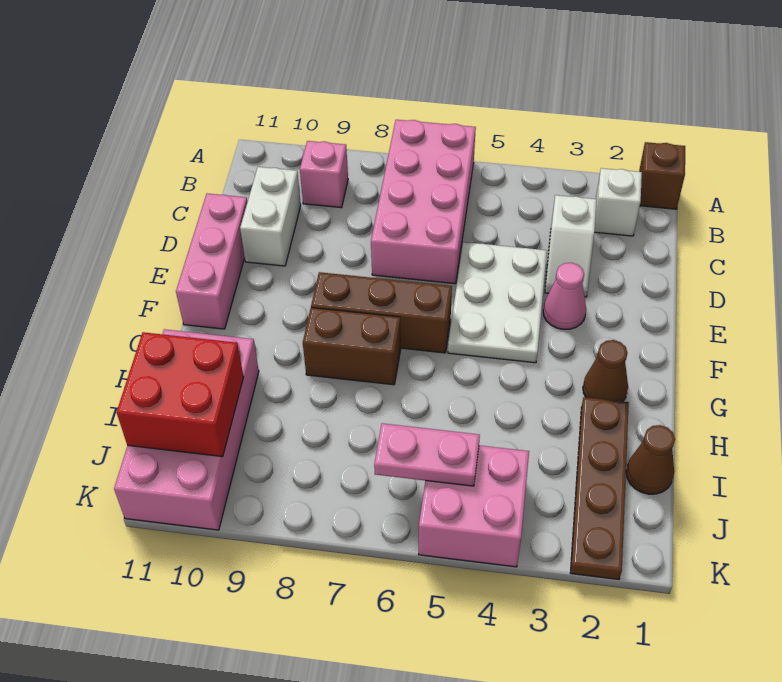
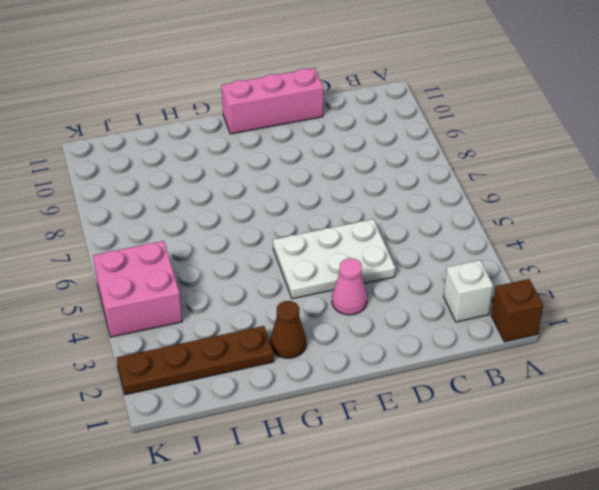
none -> pink brick A6:D7 level 1
none -> pink brick B9 level 1
none -> white slope C3:D3 level 1 top C

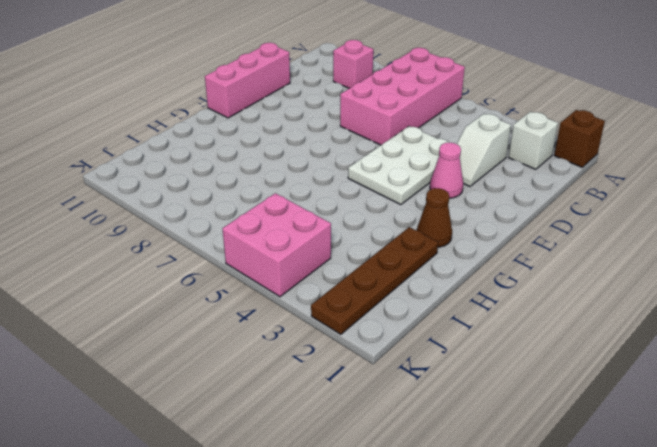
none -> white brick C10:D10 level 1
none -> brown brick F6:F8 level 1
none -> brown brick G7:G8 level 1

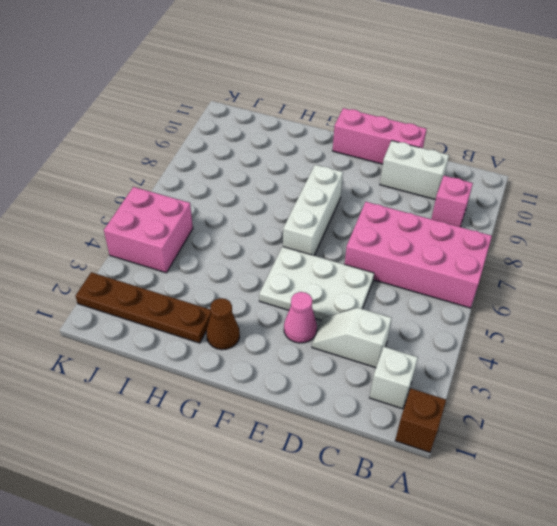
white brick F6:F8 level 1 -> brown brick F6:F8 level 1
none -> brown brick G7:G8 level 1
none -> pink brick H10:K11 level 1
none -> brown cone I1 level 1

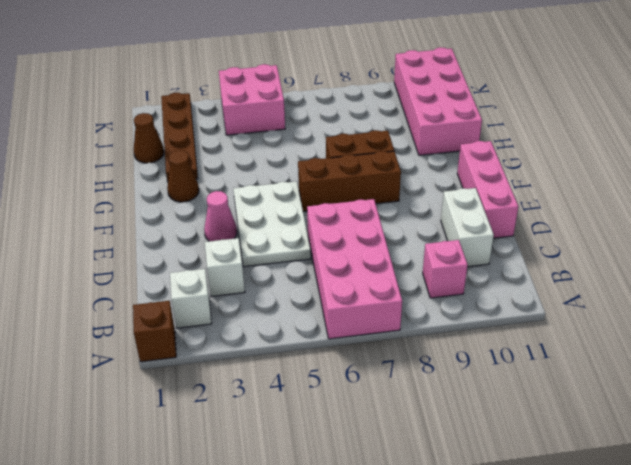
none -> red brick I10:J11 level 2
none -> pink plate J5:J6 level 2

